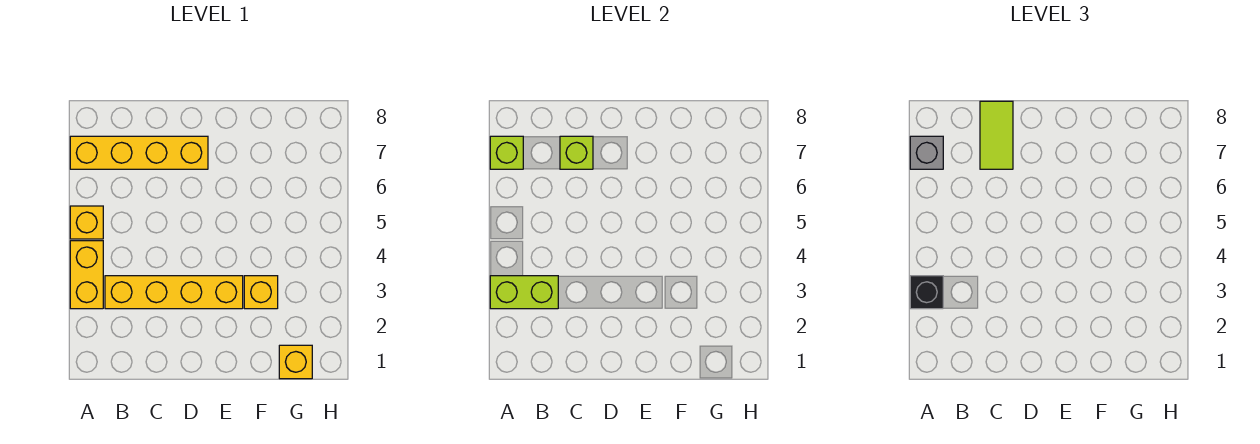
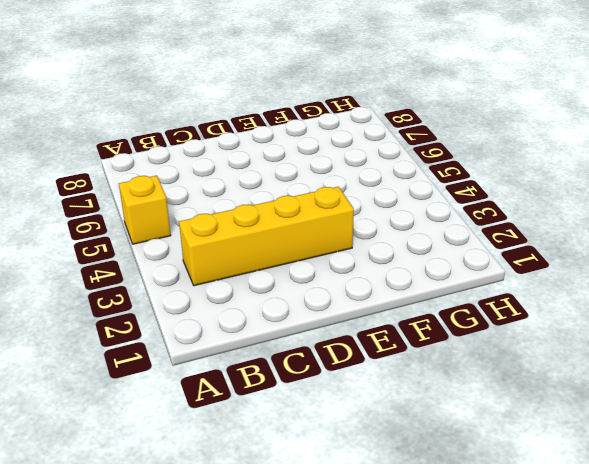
none -> yellow brick A3:A4 level 1
none -> yellow brick A7:D7 level 1
none -> yellow brick F3 level 1

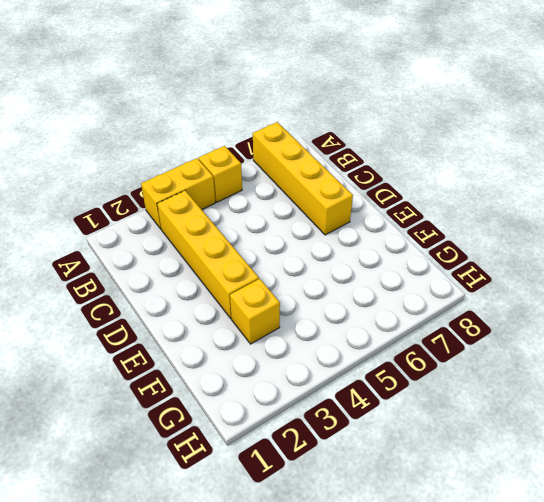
none -> yellow brick G1 level 1
none -> lime brick A3:B3 level 2
none -> lime brick A7 level 2

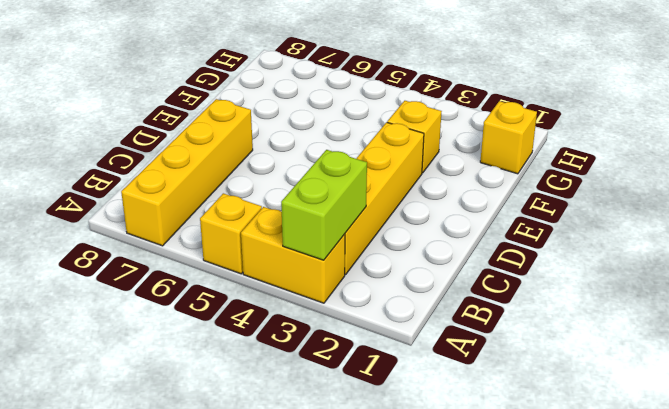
none -> lime brick A7 level 2
none -> lime brick C7 level 2
none -> black brick A3 level 3

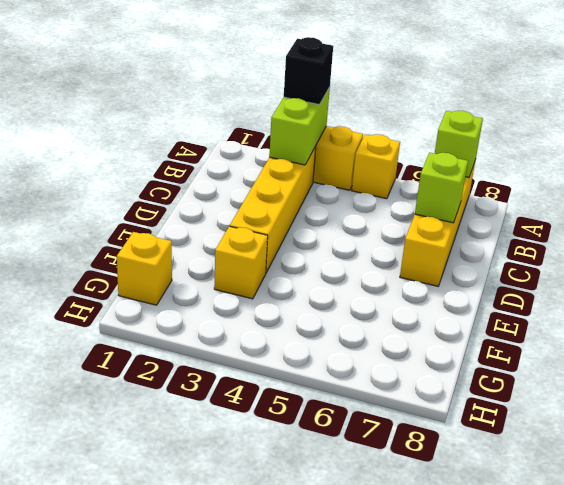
none -> grey brick A7 level 3
none -> lime tile C7:C8 level 3

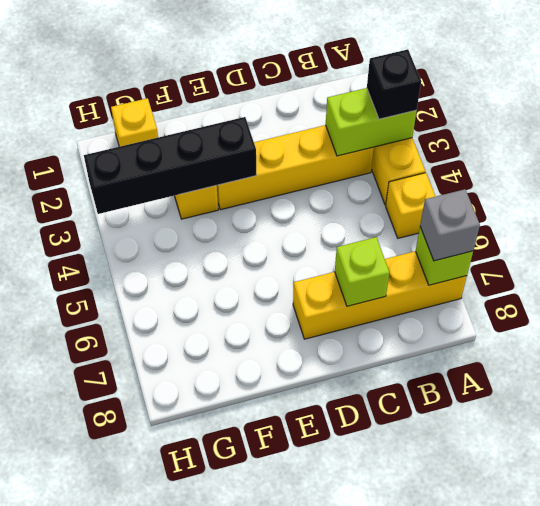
black brick E3:H3 level 2 -> none
none -> lime tile C7:C8 level 3

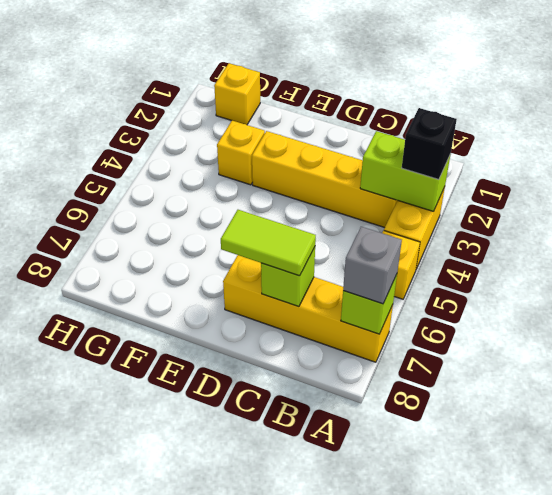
lime tile C7:D7 level 3 -> lime tile C7:C8 level 3

